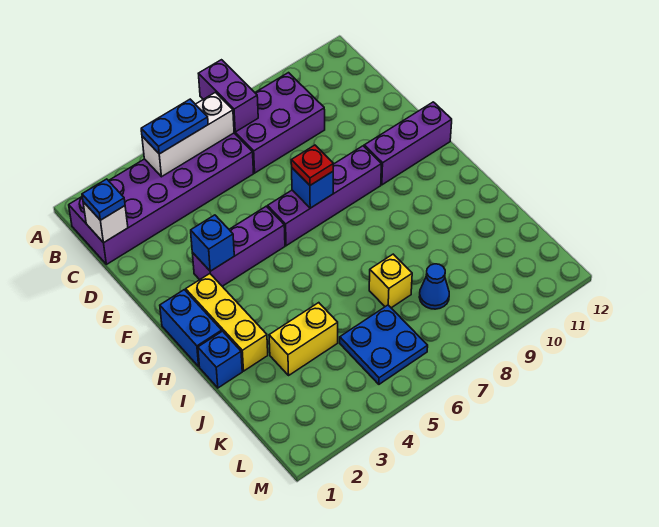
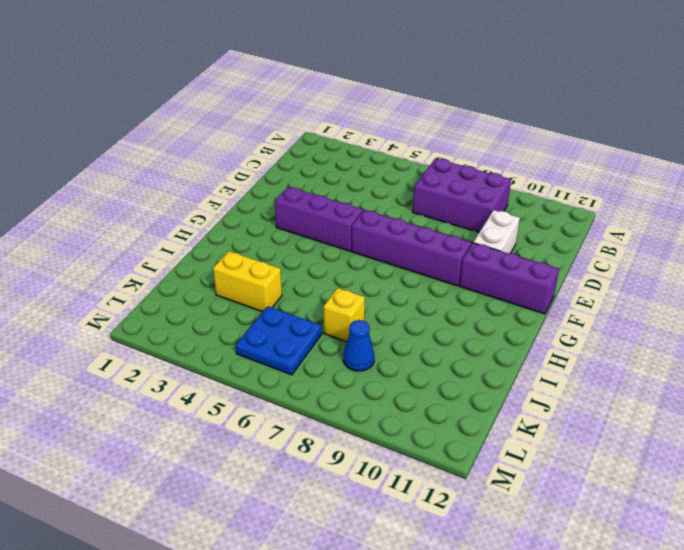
white brick D10:E10 level 1 -> none
none -> purple brick B1:C6 level 1
none -> blue brick G1:H1 level 1
none -> yellow brick G2:I2 level 1

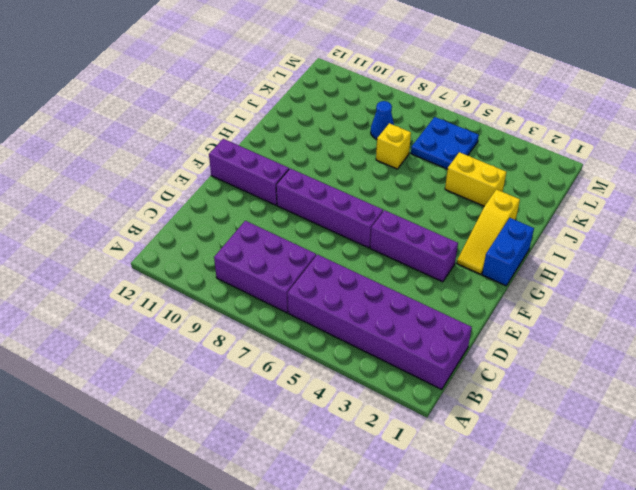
yellow slope G2:I2 level 1 top I -> yellow brick G2:I2 level 1
none -> blue brick I1 level 1
none -> purple brick A7:B7 level 2
none -> white brick B4:B6 level 2

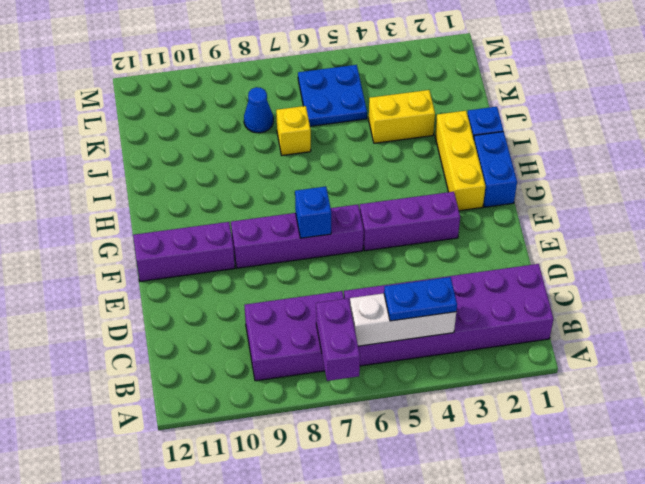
none -> white brick C1 level 2
none -> blue brick F3 level 2
none -> blue plate C1 level 3

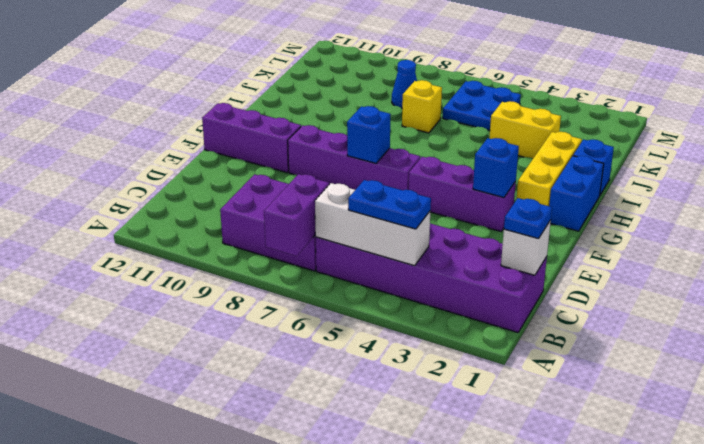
none -> red plate F7 level 3

